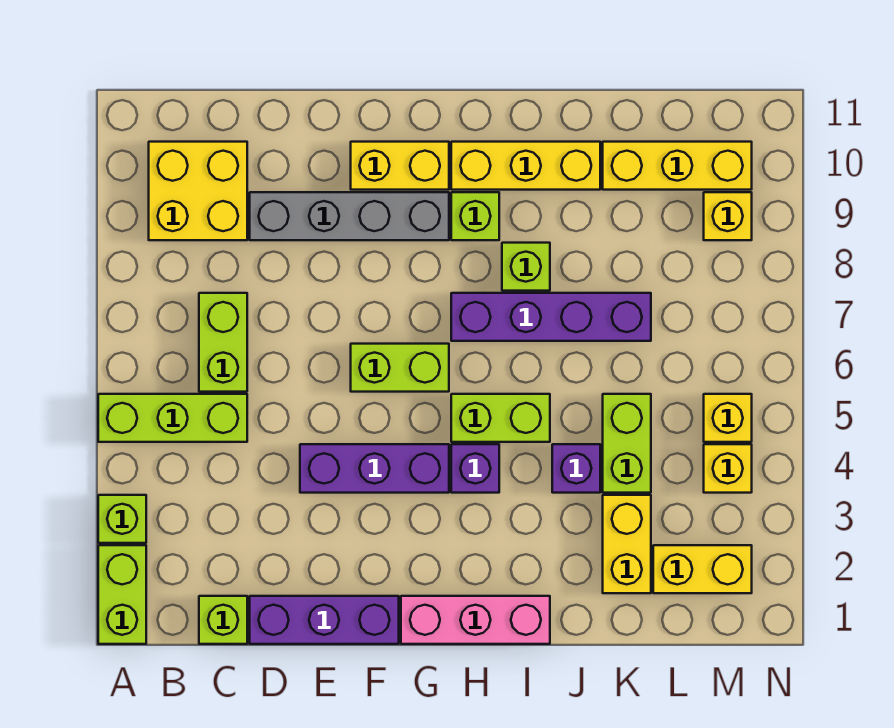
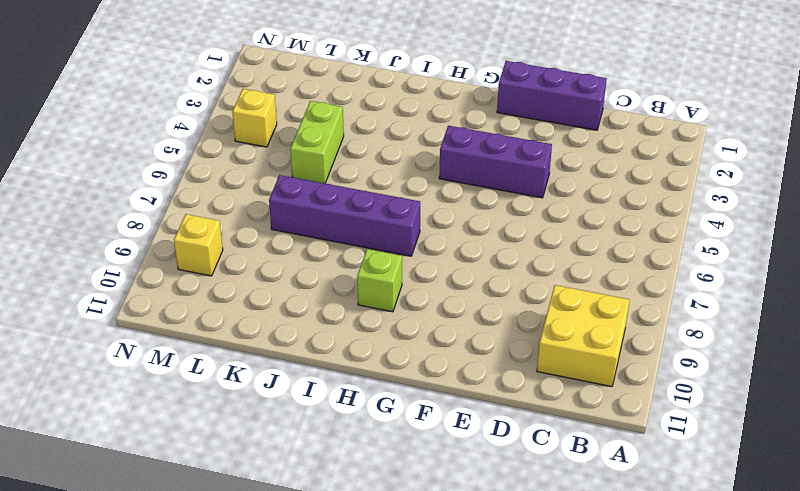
none -> lime brick A1:A2 level 1
none -> lime brick A3 level 1
none -> lime brick A5:C5 level 1

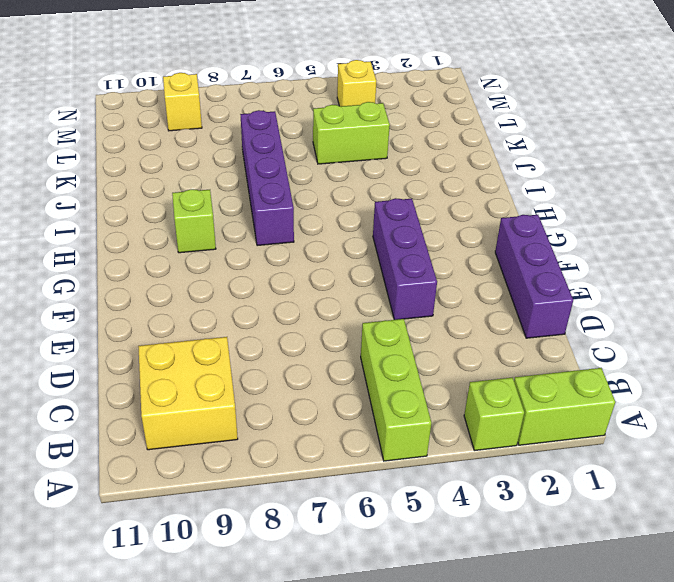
none -> lime brick C1 level 1
none -> lime brick C6:C7 level 1
none -> grey brick D9:G9 level 1

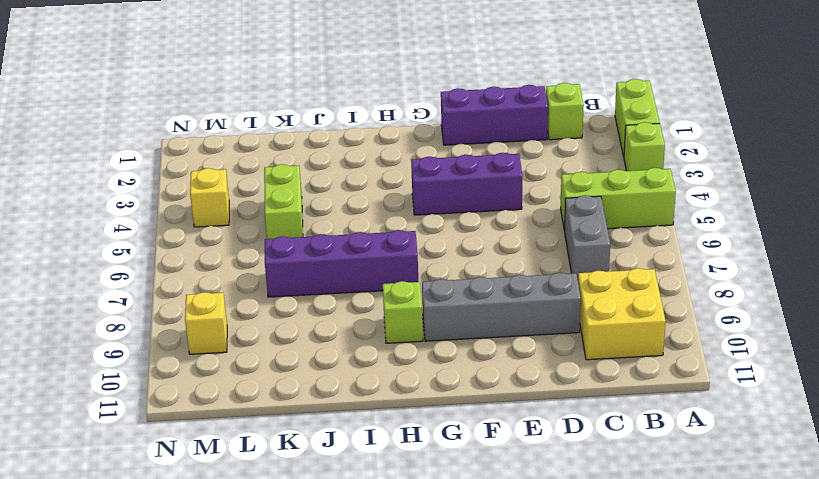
grey brick C6:C7 level 1 -> lime brick C6:C7 level 1
none -> lime brick F6:G6 level 1
none -> yellow brick F10:G10 level 1
none -> pink brick G1:I1 level 1

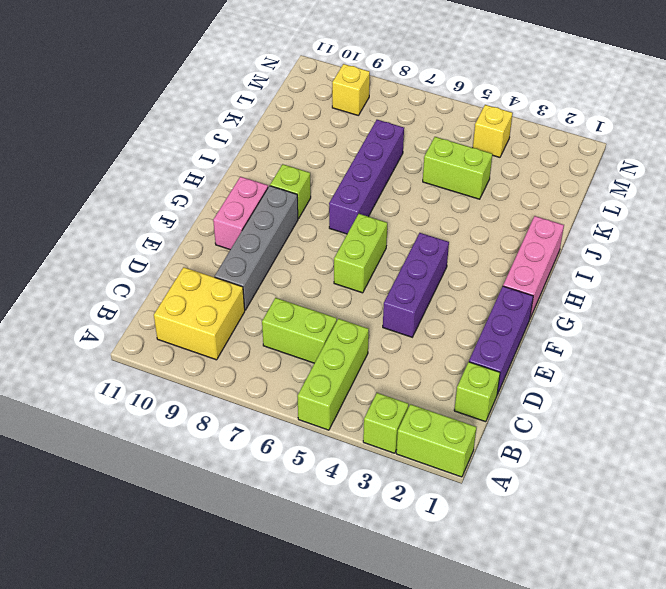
pink brick F10:G10 level 1 -> yellow brick F10:G10 level 1
none -> purple brick H4 level 1
none -> lime brick H5:I5 level 1
none -> yellow brick H10:J10 level 1

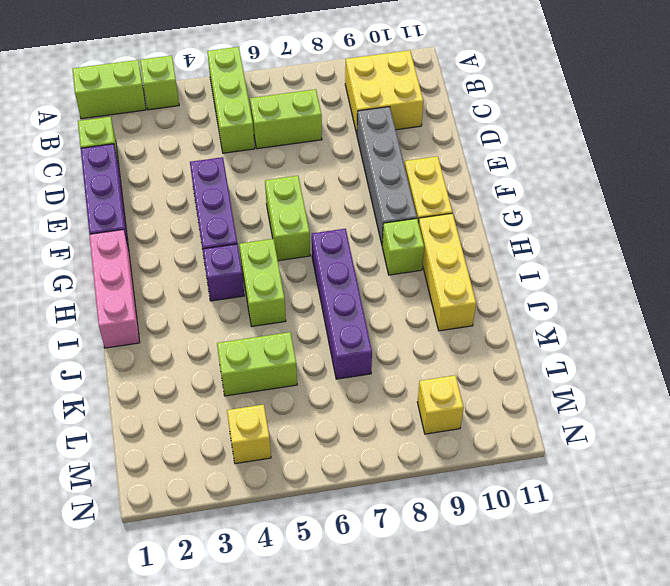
none -> lime brick I8 level 1
none -> purple brick J4 level 1
none -> yellow brick K2:K3 level 1

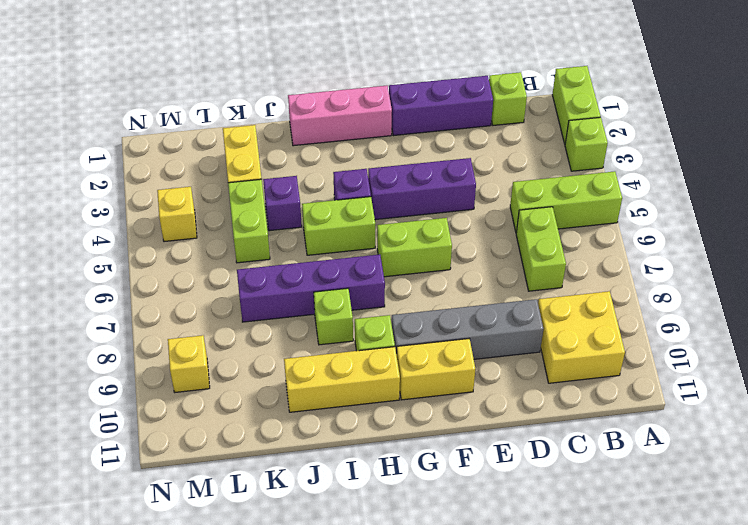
none -> yellow brick K10:M10 level 1
none -> yellow brick L2:M2 level 1
none -> yellow brick M5 level 1

